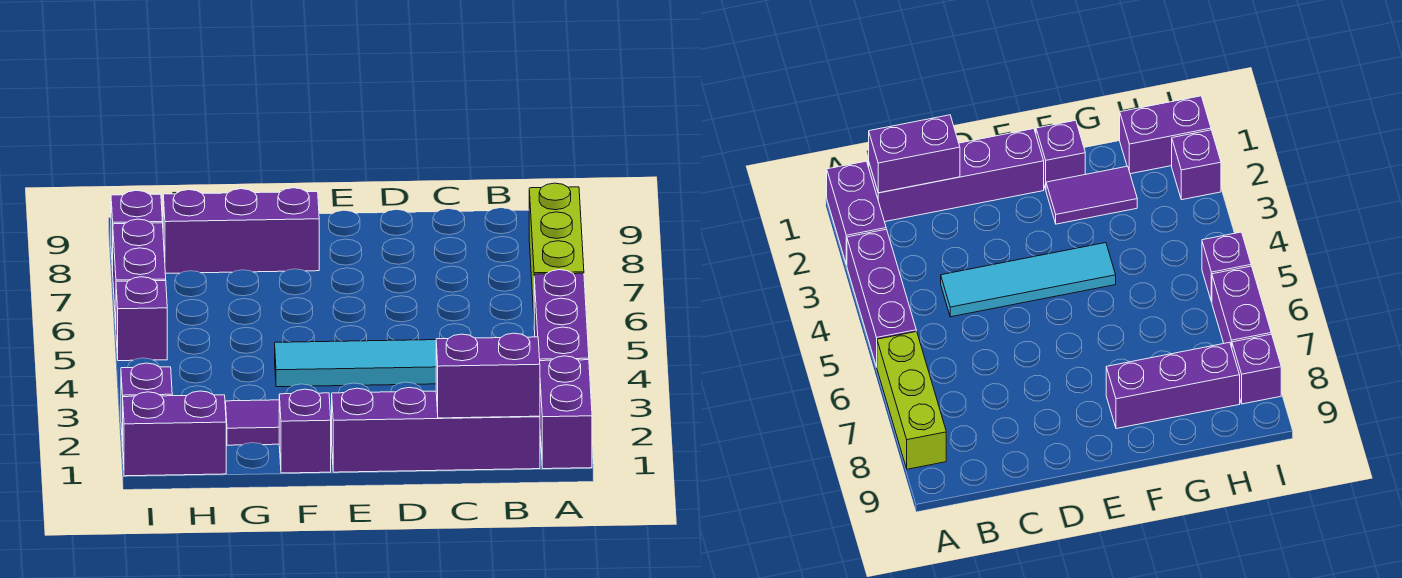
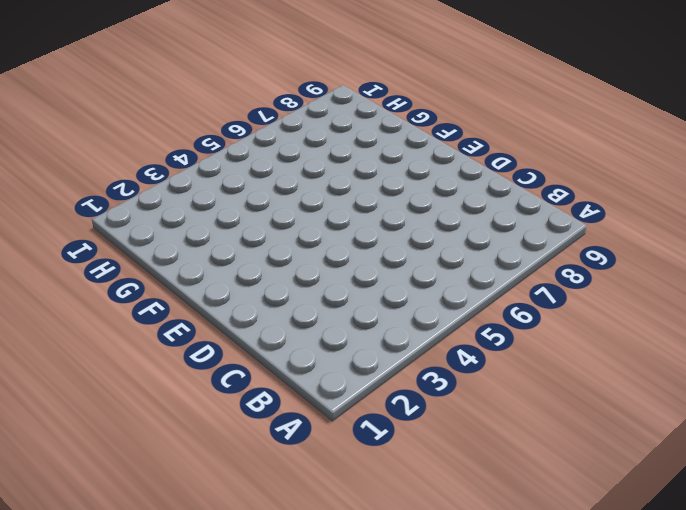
none -> purple brick A1:A2 level 1
none -> purple brick A3:A5 level 1
none -> lime brick A6:A8 level 1

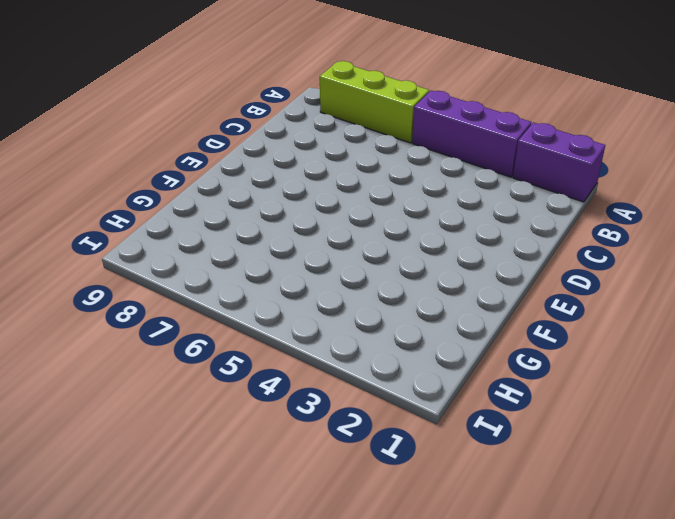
none -> purple brick B1:E1 level 1
none -> cyan tile C4:F4 level 1
none -> purple brick F1 level 1

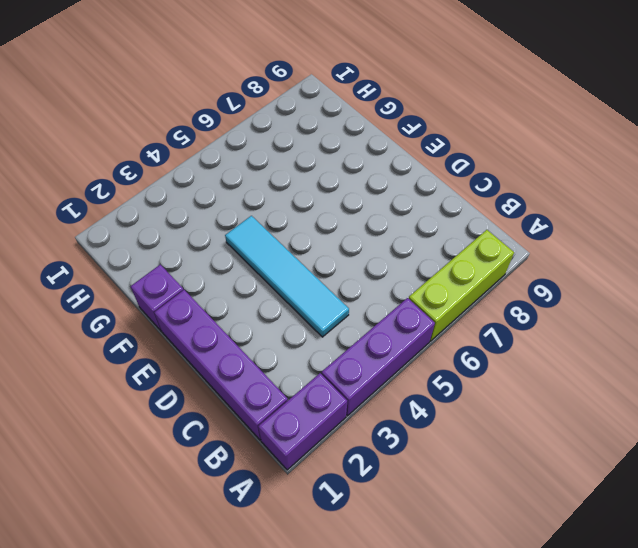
none -> purple tile F2:G2 level 1
none -> purple brick F8:H8 level 1
none -> purple brick H1:I1 level 1

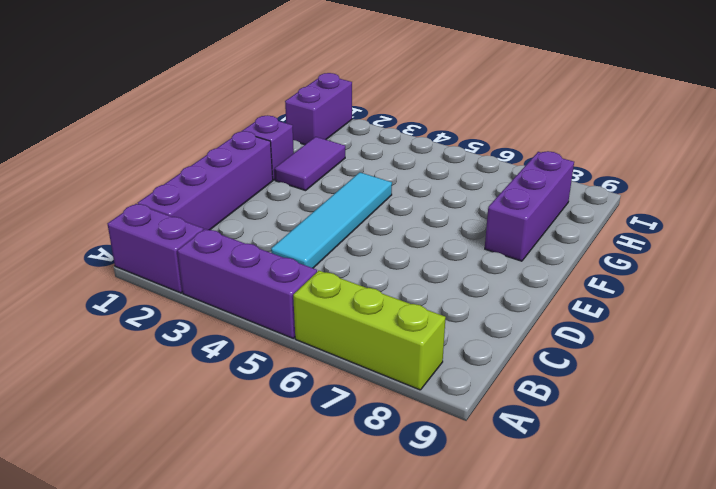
none -> purple brick I2 level 1
none -> purple brick I5 level 1
none -> purple brick I6:I7 level 1

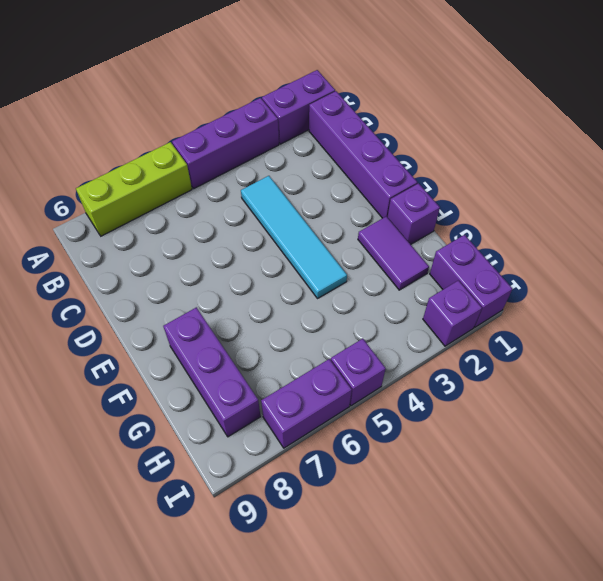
none -> purple brick I8 level 1
none -> purple brick B1:C1 level 2

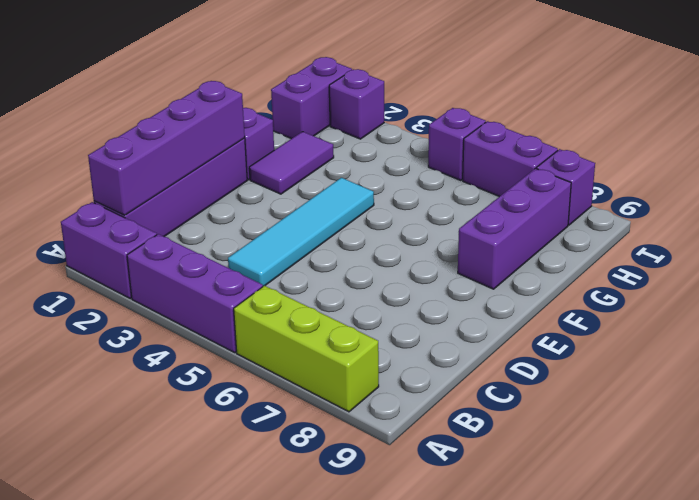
purple brick B1:E1 level 2 -> purple brick B1:C1 level 2

